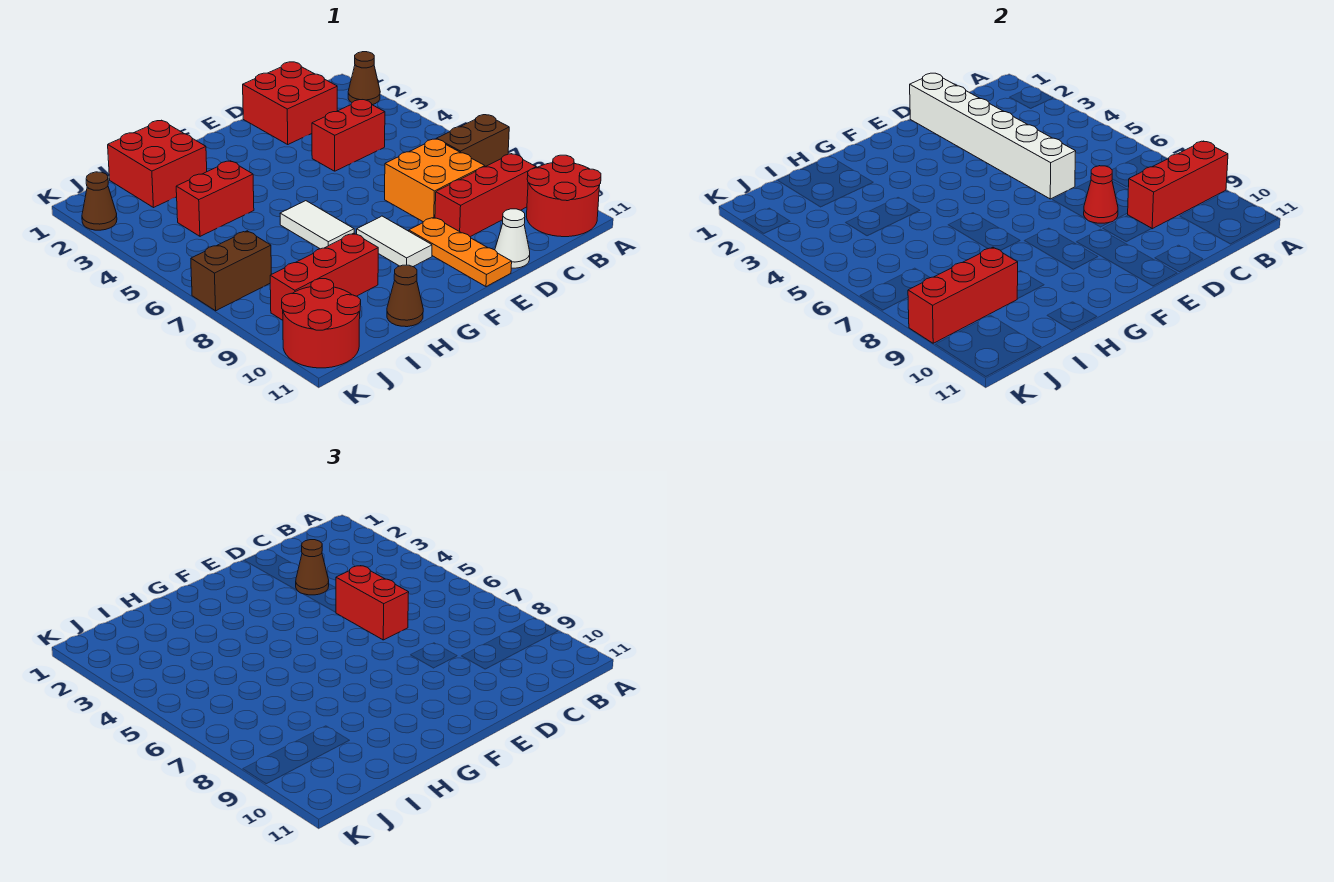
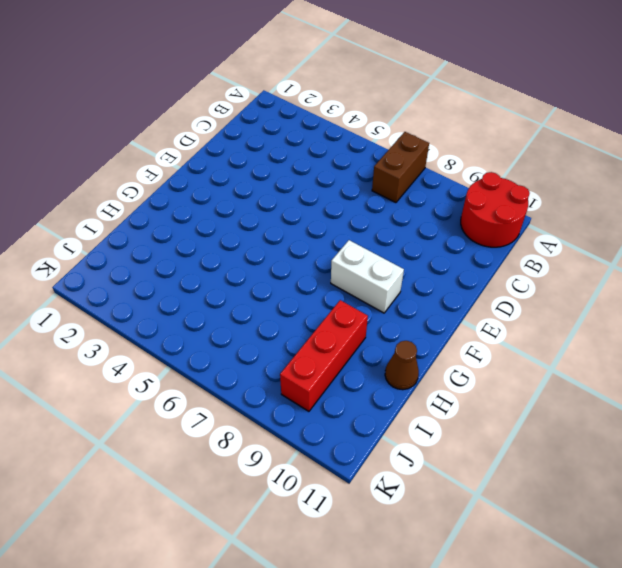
white brick F8:F9 level 1 -> white tile F8:F9 level 1
none -> brown cone A2 level 1
none -> red brick B9:D9 level 1
none -> red brick C1:D2 level 1

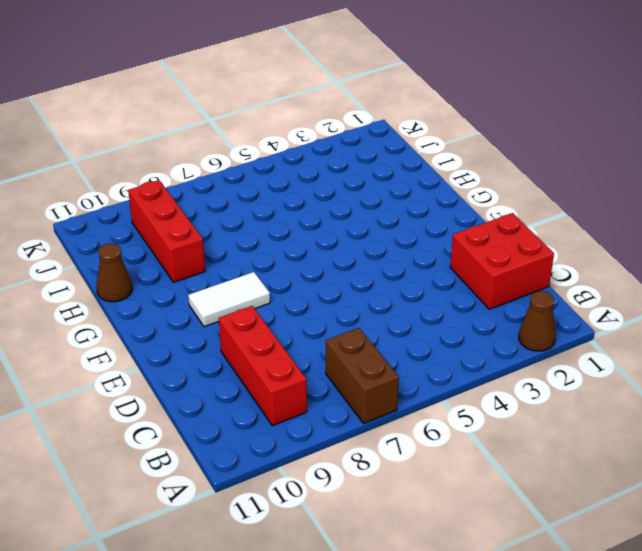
none -> red round brick A10:B11 level 1
none -> red brick C4:D4 level 1
none -> orange brick C7:D8 level 1

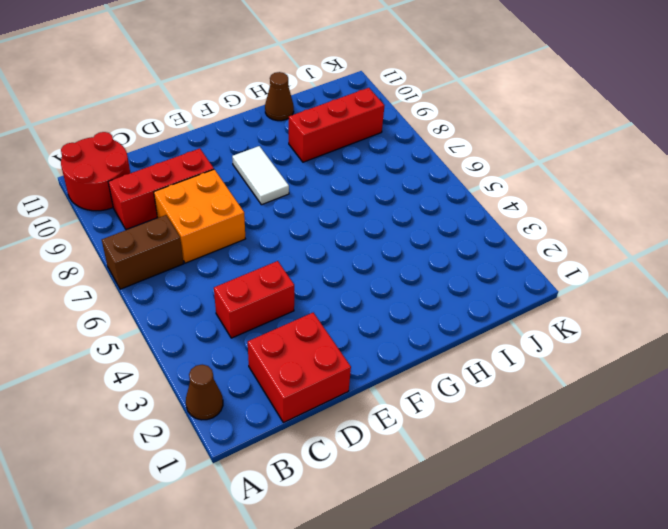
none -> white cone D11 level 1
none -> orange plate E9:E11 level 1
none -> white tile G6:G7 level 1

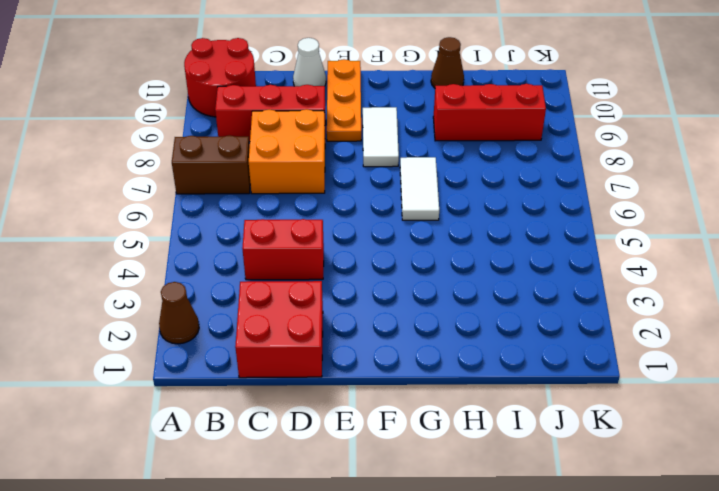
none -> red brick H1:I2 level 1
none -> red brick H4:I4 level 1
none -> brown brick J7:K7 level 1

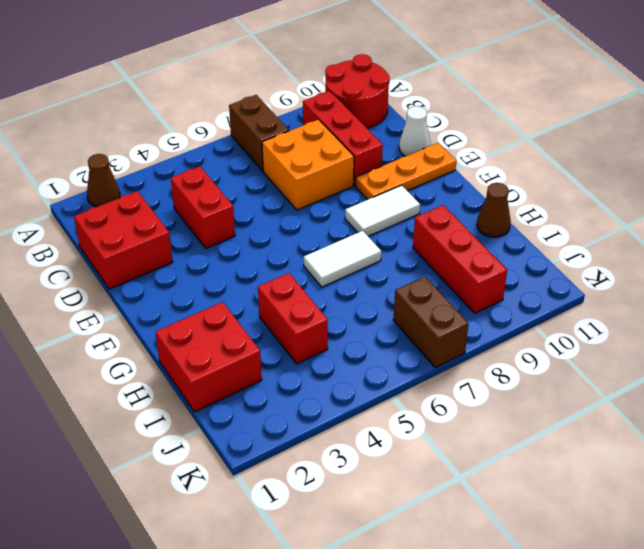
none -> red round brick J10:K11 level 1
none -> brown cone K2 level 1
none -> red brick A9:C9 level 2

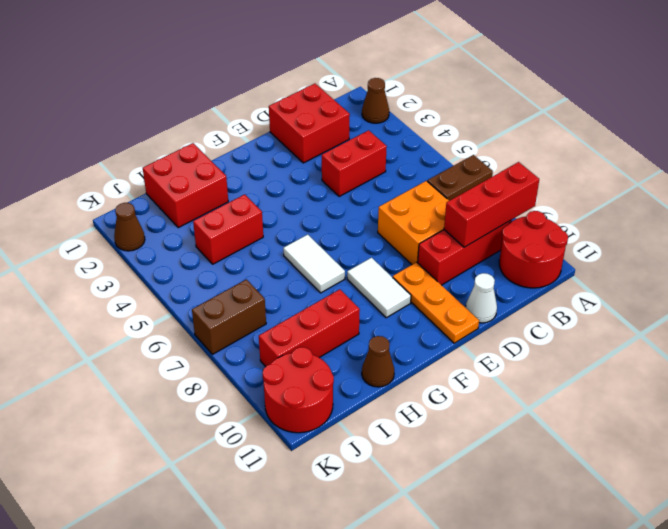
none -> white brick D1:D6 level 2
none -> red cone D8 level 2
none -> red brick I9:K9 level 2

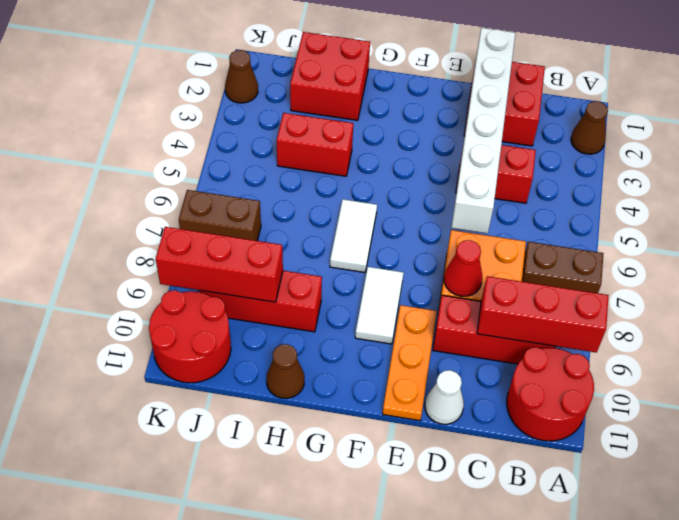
none -> brown cone D3 level 3
none -> red brick D5:D6 level 3

